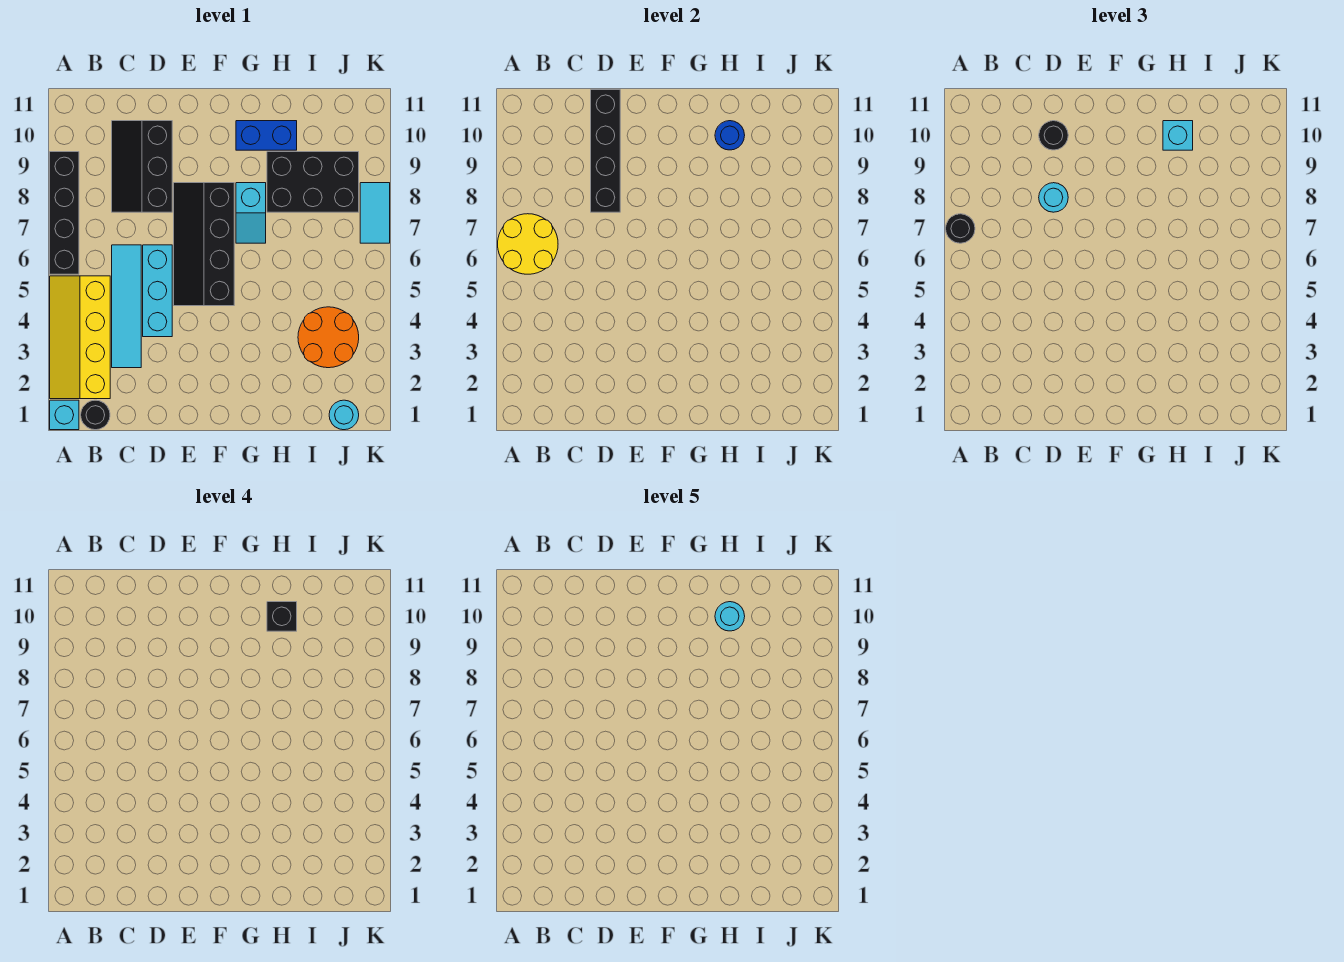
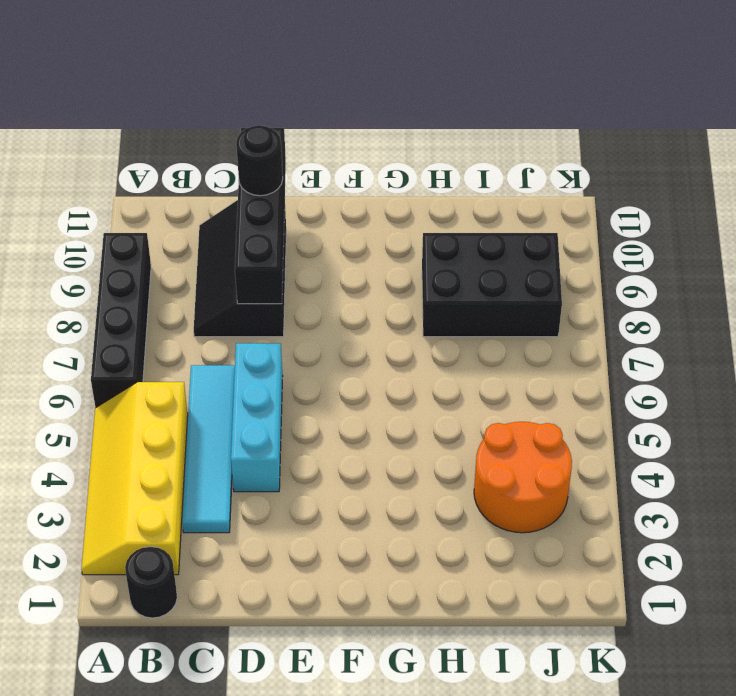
none -> cyan brick A1 level 1
none -> black slope E5:F8 level 1 top F
none -> cyan slope G7:G8 level 1 top 8

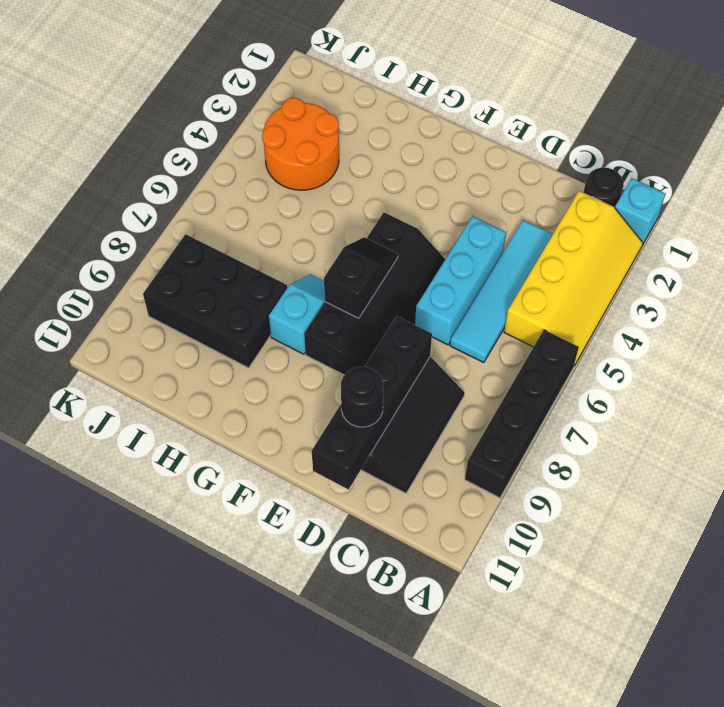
black slope F6:F7 level 2 top 7 -> none
none -> blue brick G10:H10 level 1
none -> cyan round brick J1 level 1
none -> cyan tile K7:K8 level 1

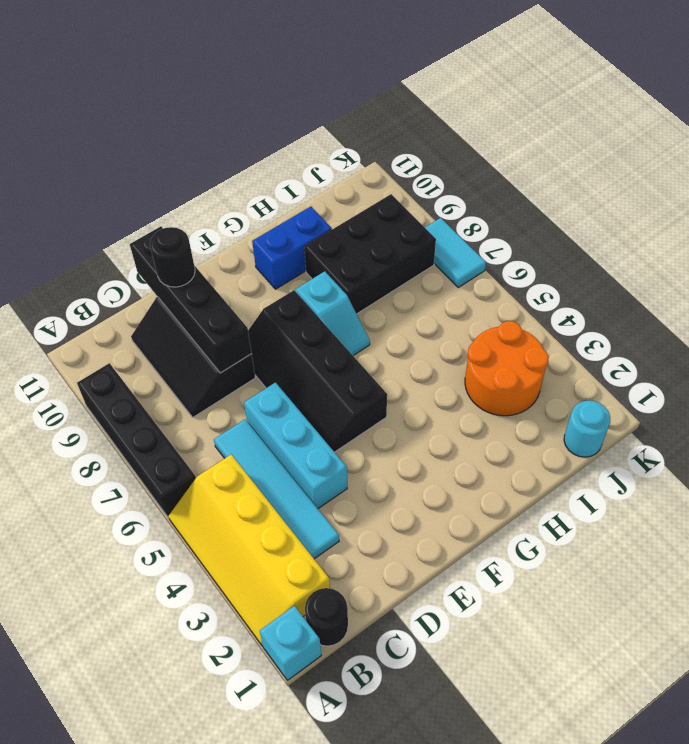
none -> yellow round brick A6:B7 level 2
none -> blue round brick H10 level 2
none -> black round brick A7 level 3

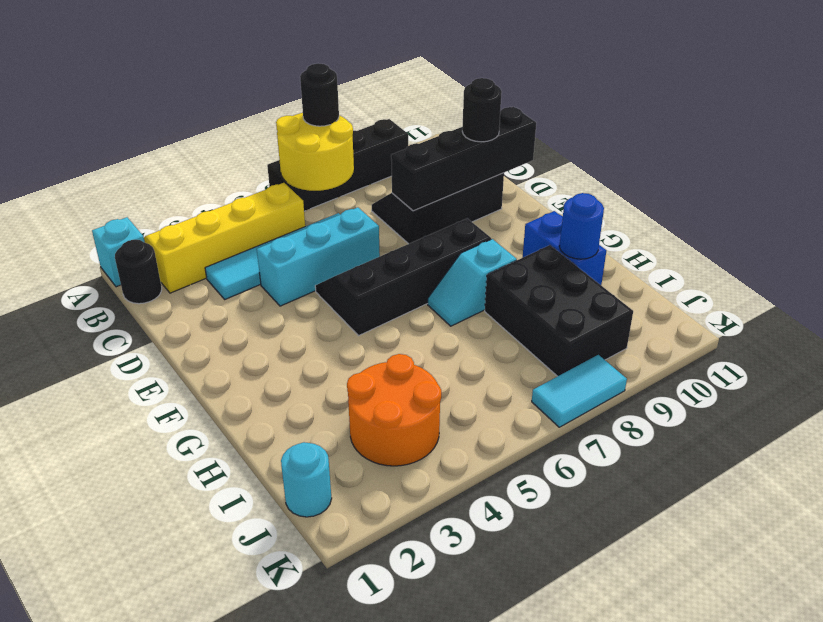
none -> cyan round brick D8 level 3
none -> cyan brick H10 level 3
none -> black brick H10 level 4

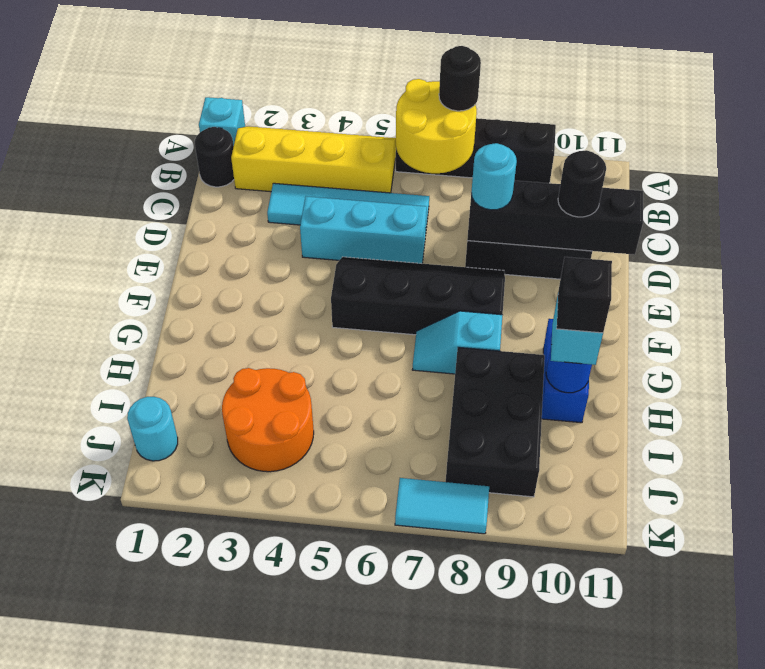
none -> cyan round brick H10 level 5

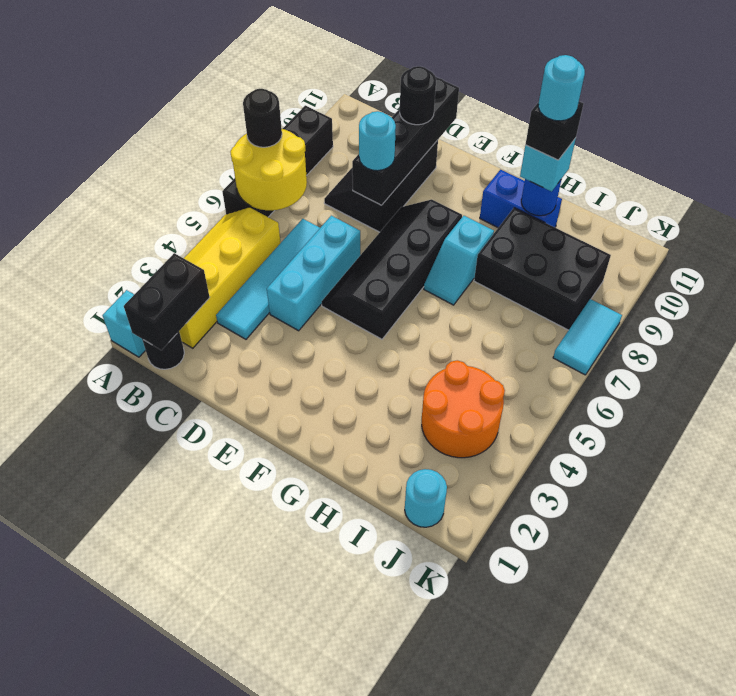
black brick B1:B2 level 2 -> none

